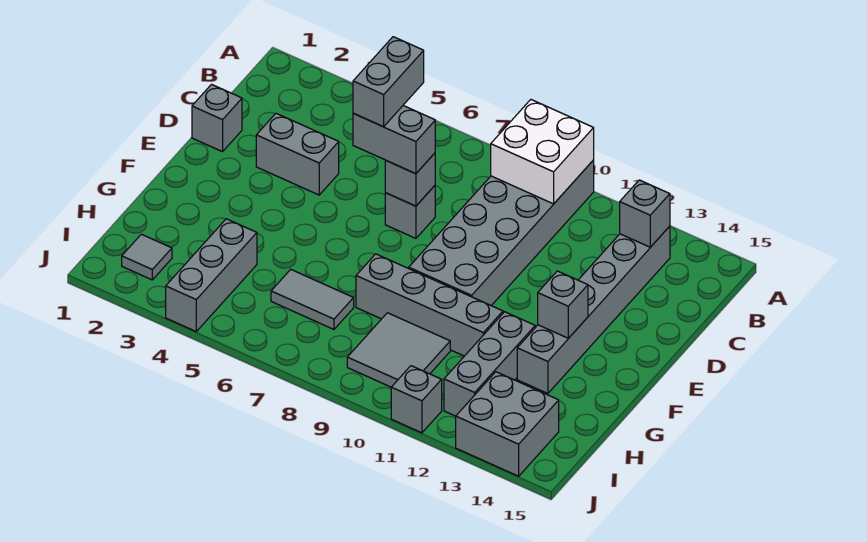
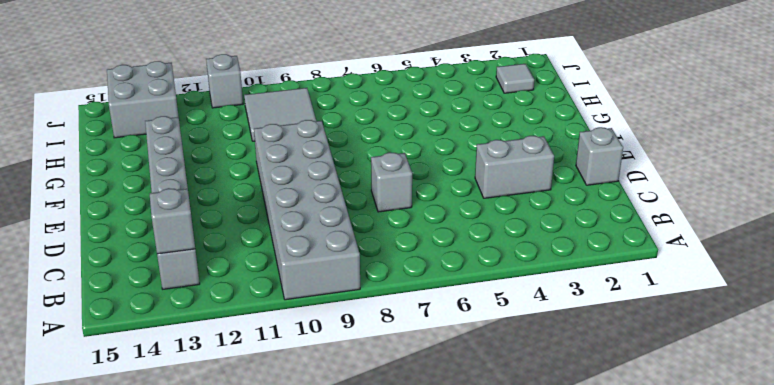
none -> grey brick G8:G11 level 1
none -> grey brick G12:I12 level 1
none -> grey brick H4:J4 level 1

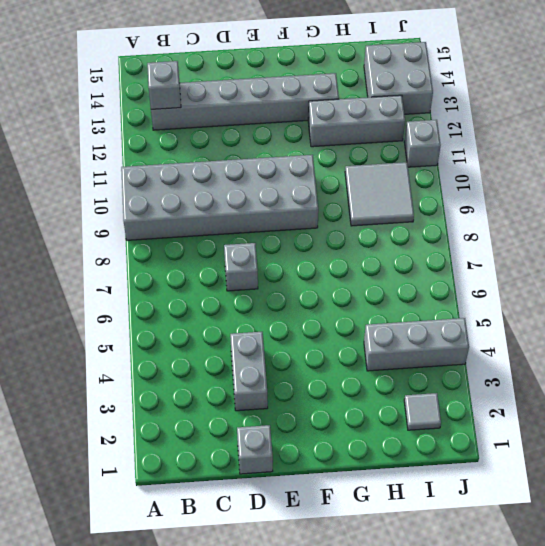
none -> grey brick G8:G11 level 1
none -> grey tile H6:H7 level 1
none -> white brick A9:B10 level 2

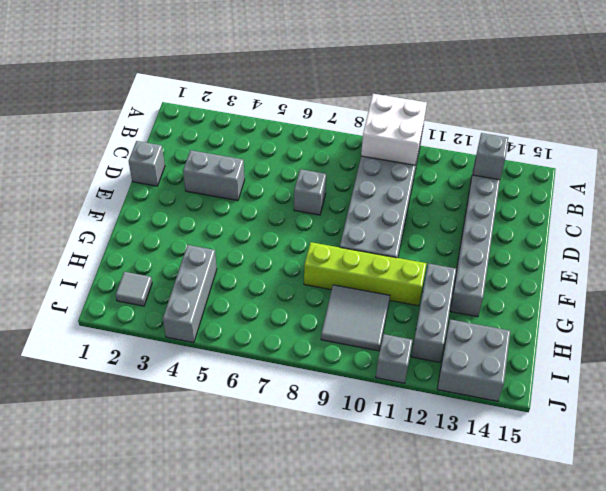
lime brick G8:G11 level 1 -> grey brick G8:G11 level 1
none -> grey tile H6:H7 level 1
none -> grey brick D7 level 2
none -> grey brick F13 level 2

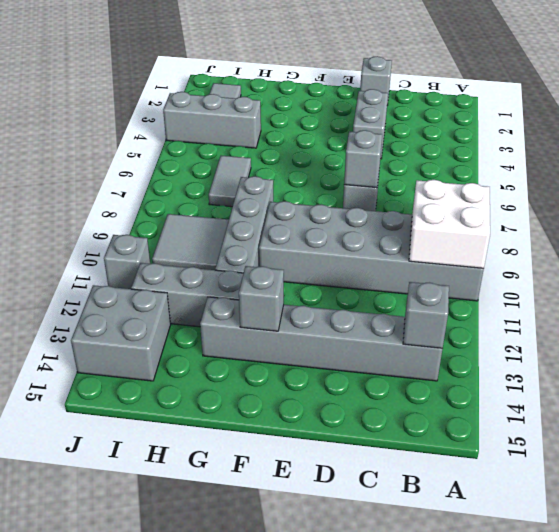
none -> grey brick D6:D7 level 3
none -> grey brick C6:D6 level 4

